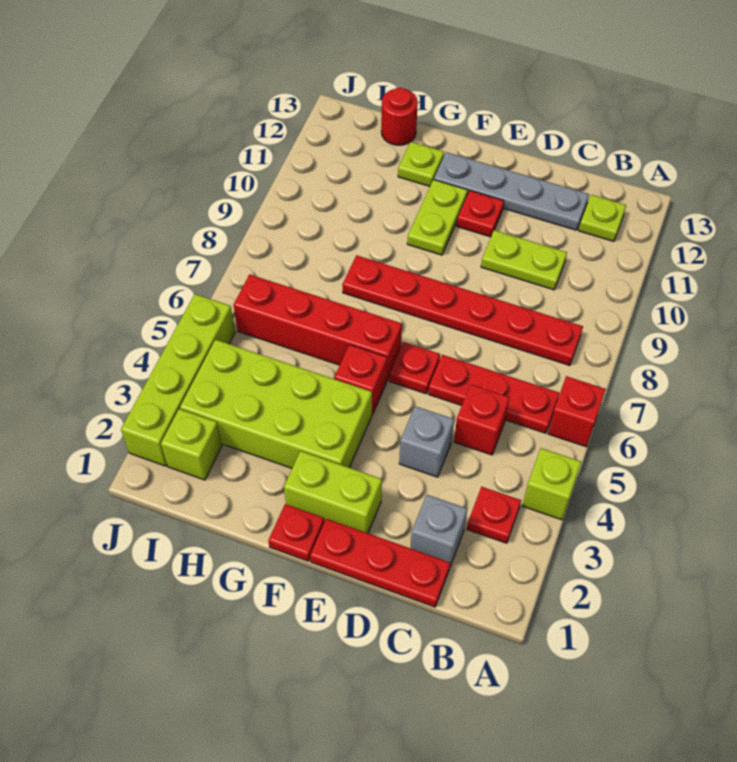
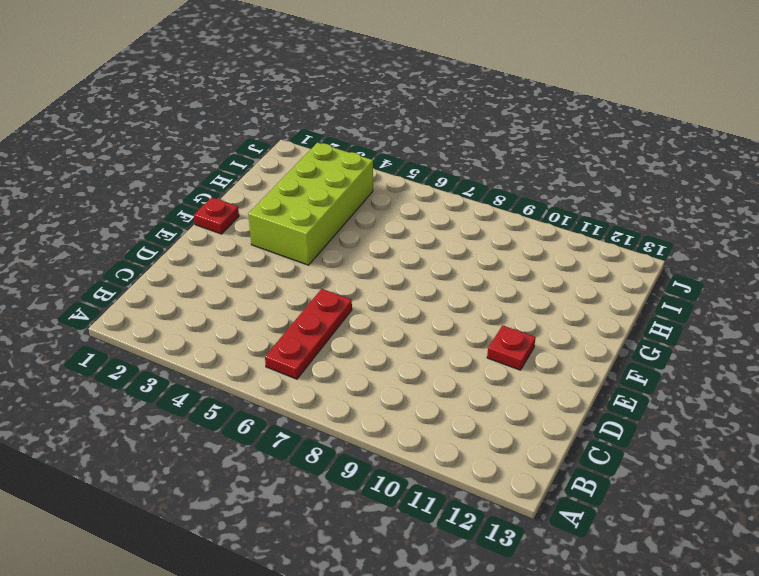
none -> lime brick A4 level 1
none -> red brick A6 level 1
none -> red plate B3 level 1

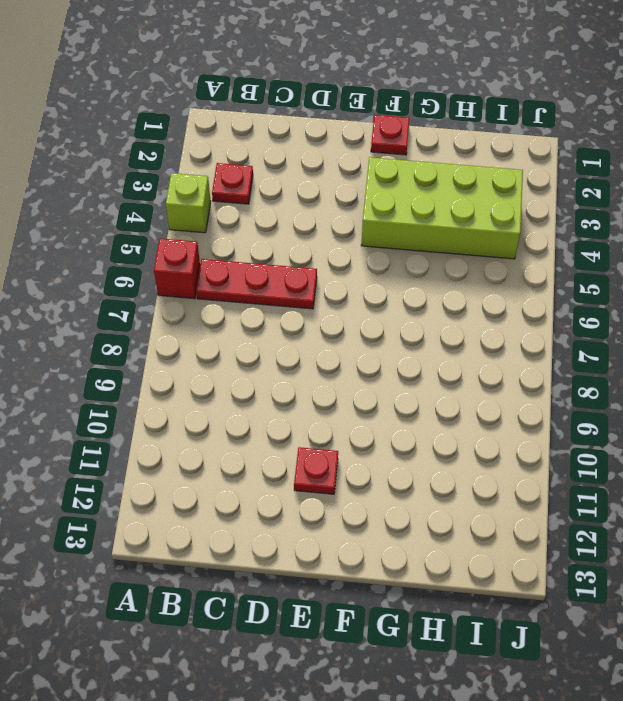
none -> red plate B8:G8 level 1
none -> lime plate B12 level 1
none -> red plate C1:E1 level 1

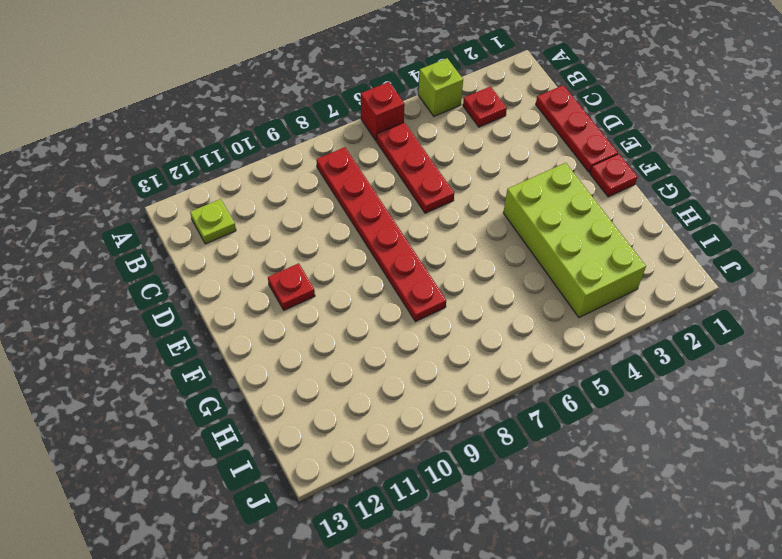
none -> grey brick C2 level 1
none -> red brick C5 level 1
none -> lime plate C10:D10 level 1

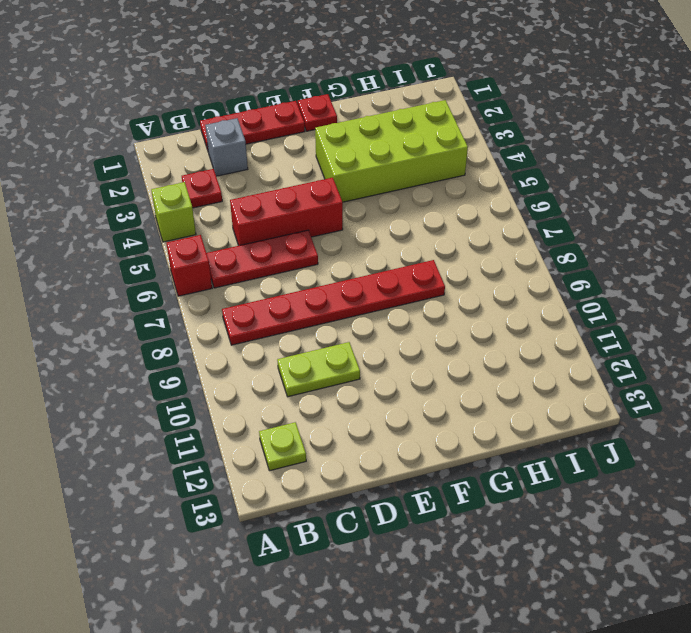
red brick C5:E5 level 1 -> red brick C5 level 1
none -> grey plate C12:F12 level 1
none -> grey brick D4 level 1
none -> lime brick E2:F2 level 1

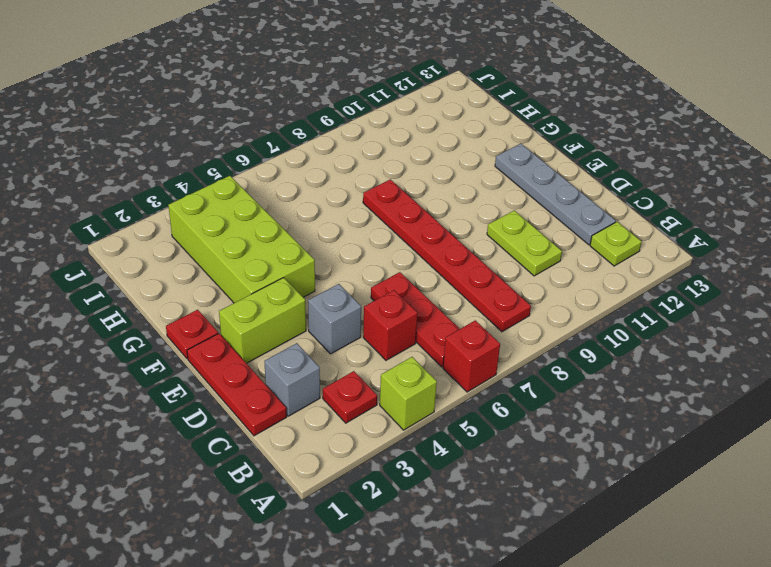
lime brick E2:E3 level 1 -> lime brick E2:F2 level 1
none -> red plate E6 level 1
none -> red plate E11 level 1
none -> red brick F5 level 1

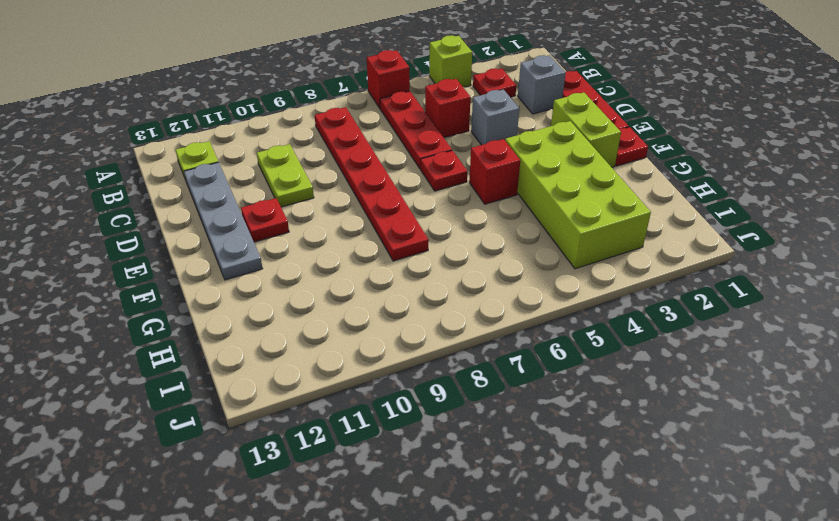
none -> red brick F6:I6 level 1
none -> lime plate F10:F11 level 1
none -> lime plate G12 level 1

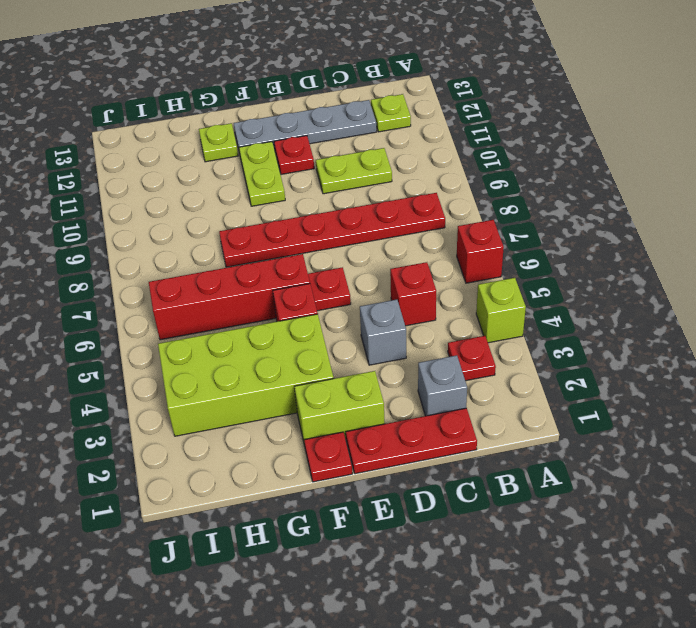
none -> red plate B6:D6 level 1
none -> red round brick H13 level 1
none -> lime brick I2 level 1

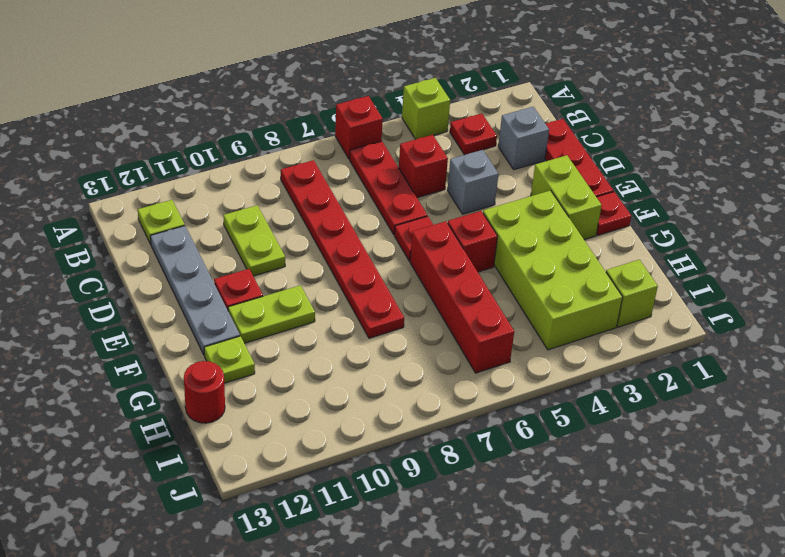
none -> lime brick J2:J5 level 1

